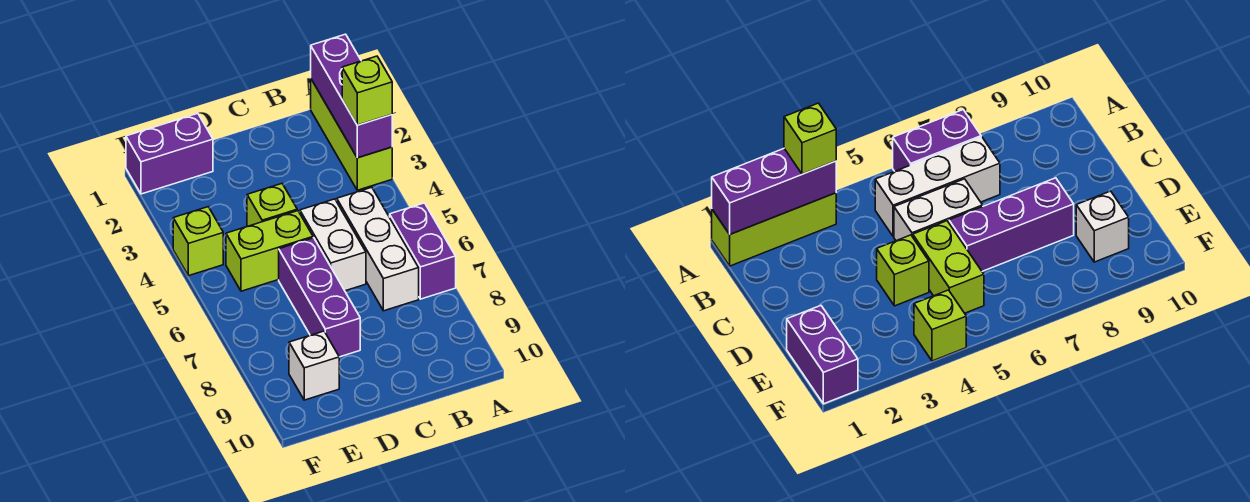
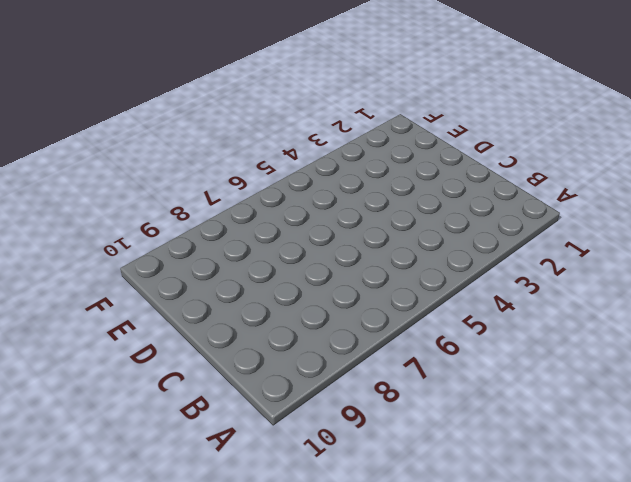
none -> lime brick A1:A3 level 1
none -> purple brick A6:A7 level 1
none -> white brick B5:B7 level 1

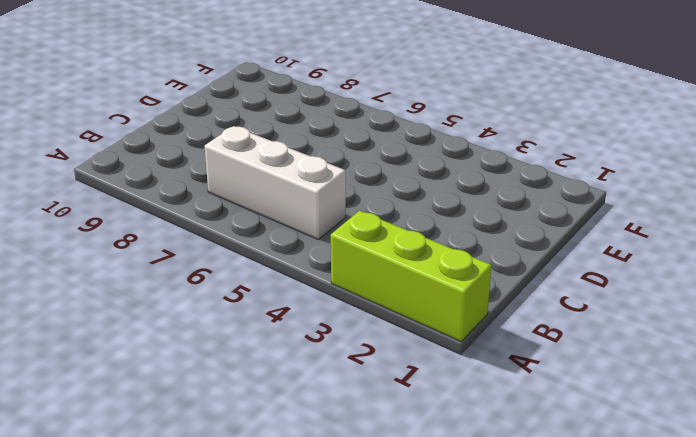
none -> purple brick A6:A7 level 1
none -> white brick C5:C6 level 1
none -> lime brick D4 level 1

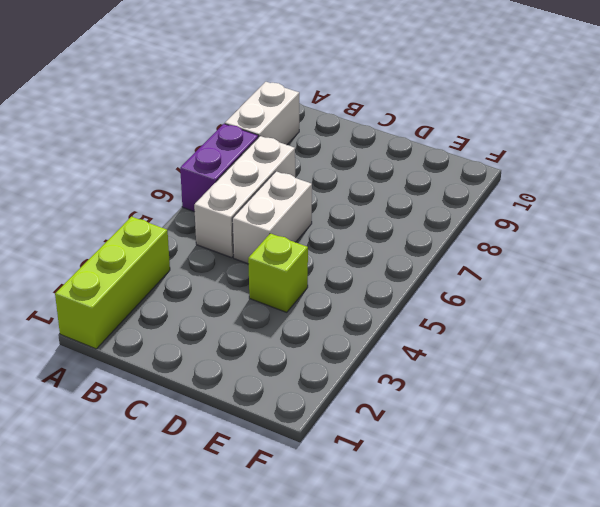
white brick A8:A9 level 1 -> none
none -> lime brick D5:E5 level 1
none -> purple brick D6:D8 level 1
none -> purple brick E1:F1 level 1

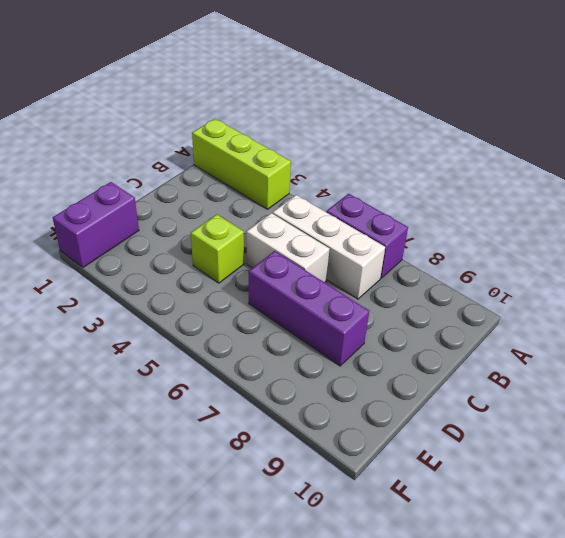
none -> lime brick D5:E5 level 1
none -> white brick E9 level 1
none -> lime brick F4 level 1

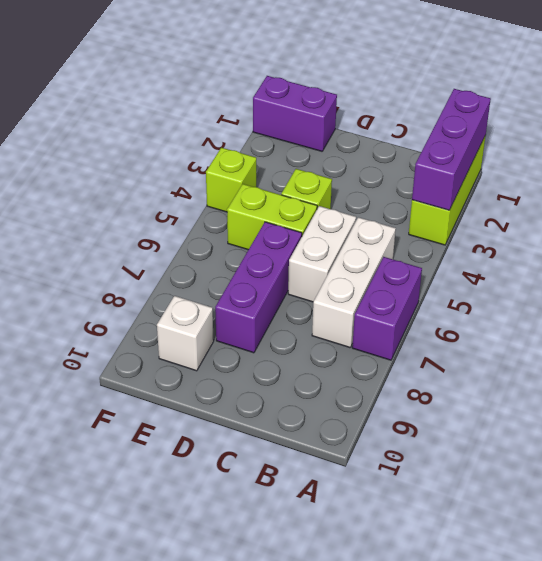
none -> lime brick A3 level 3

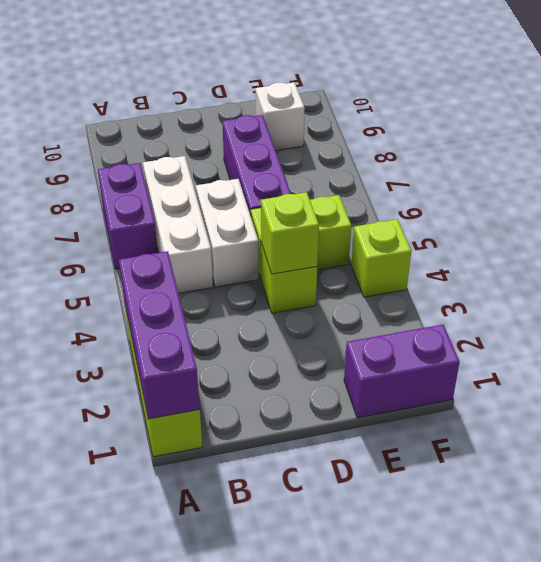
lime brick D4 level 2 -> lime brick A3 level 3

